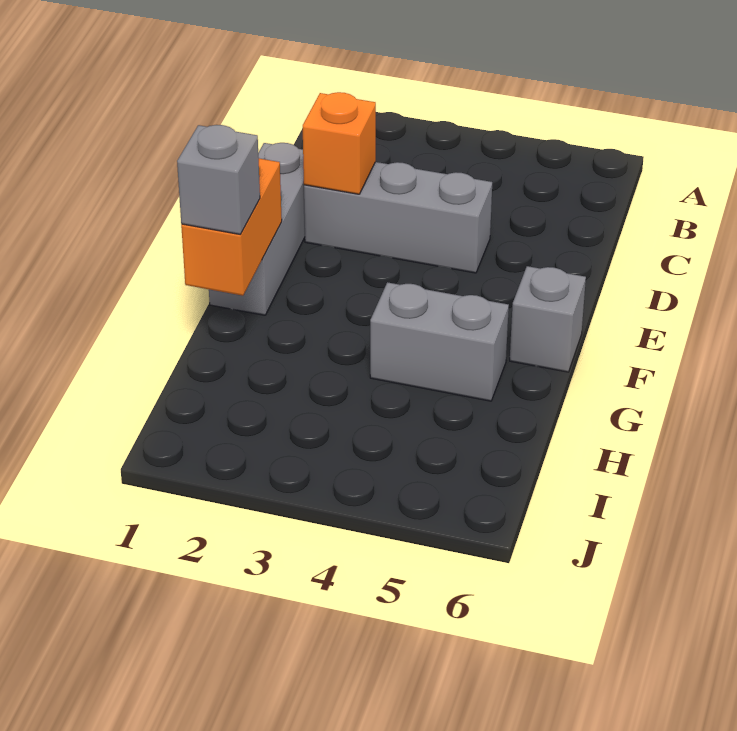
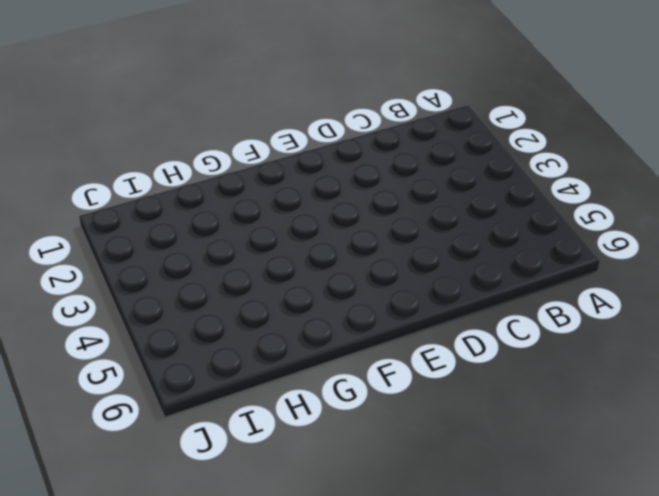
none -> grey brick D1:F1 level 1
none -> grey brick D2:D4 level 1

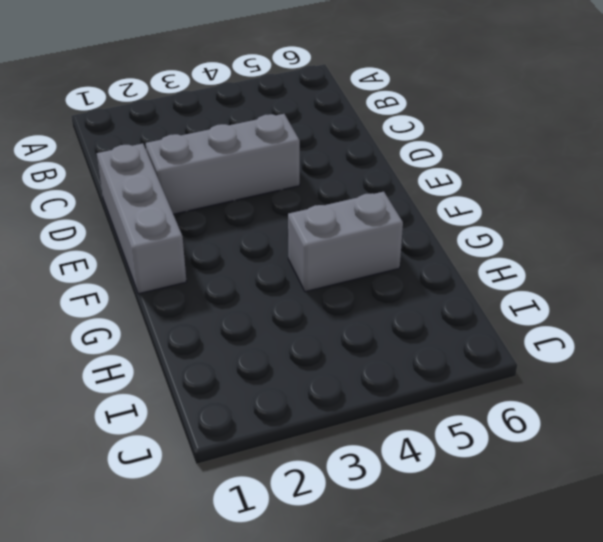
none -> grey brick F6 level 1
none -> orange brick D2 level 2

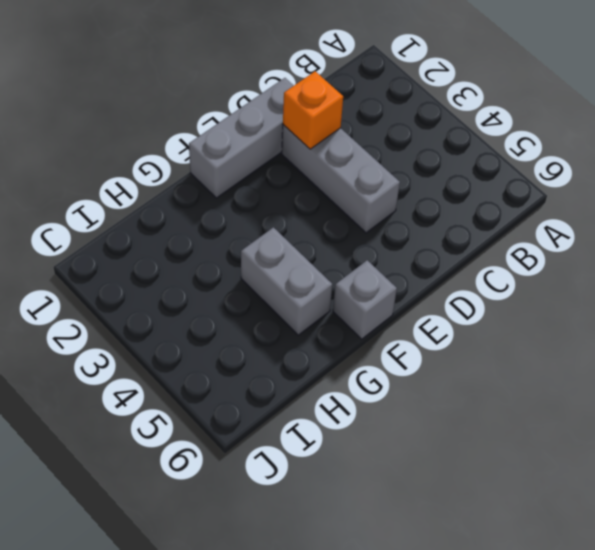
none -> orange brick F1:G1 level 2
none -> grey brick G1 level 3

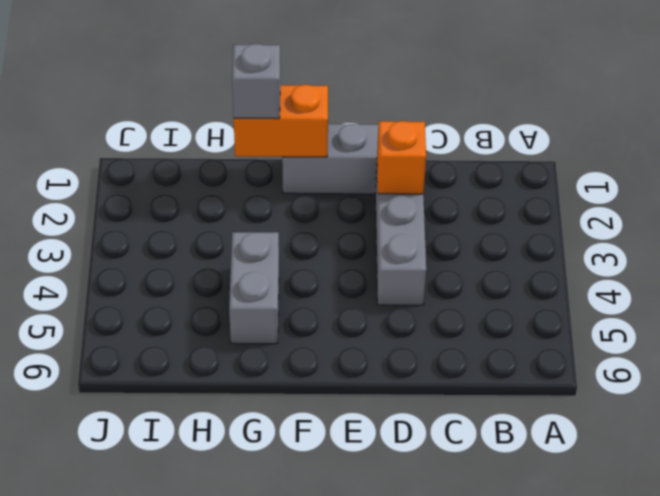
none -> grey brick F6 level 1

